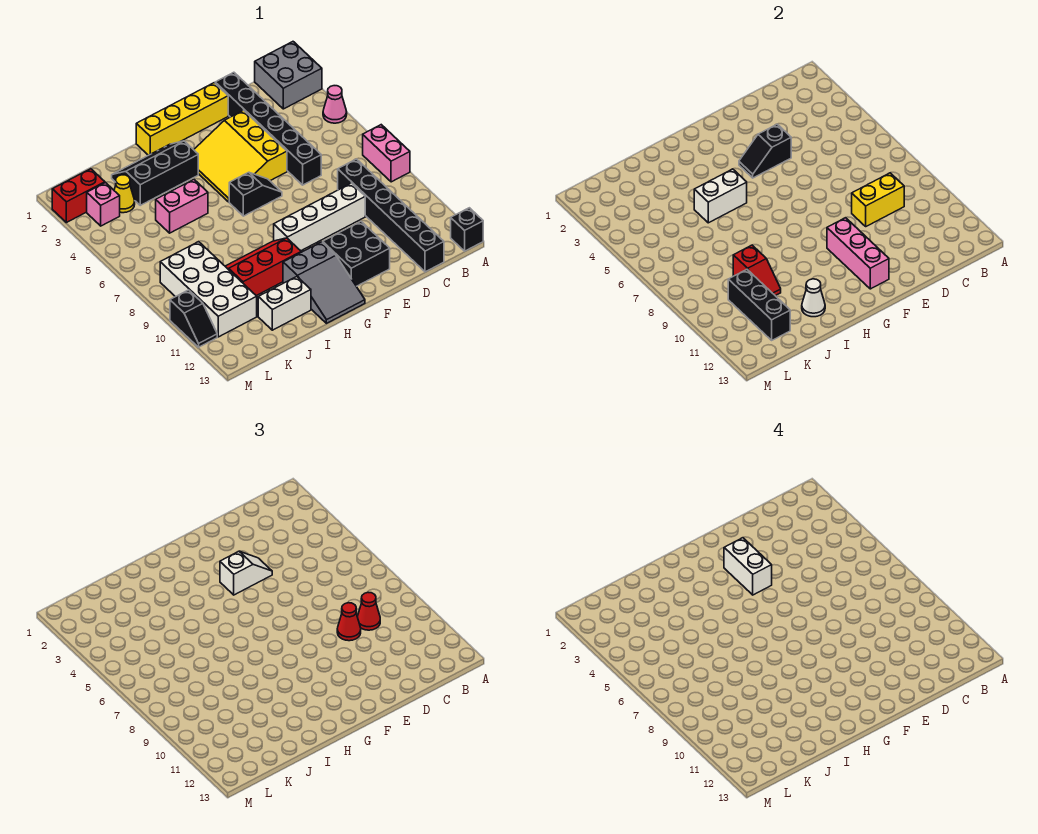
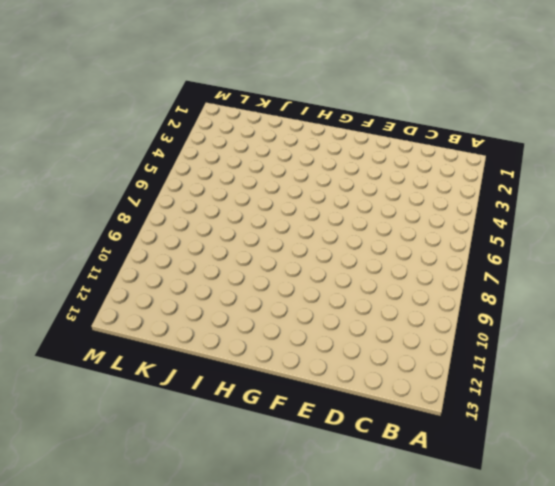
none -> grey brick A1:B2 level 1
none -> pink cone A4 level 1
none -> pink brick A7:A8 level 1
none -> black brick A13 level 1

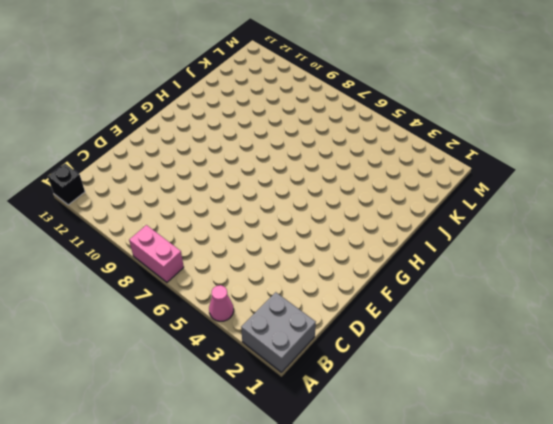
none -> black brick C8:C13 level 1
none -> black brick D1:D6 level 1
none -> white brick D9:G9 level 1
none -> yellow brick E1:H1 level 1

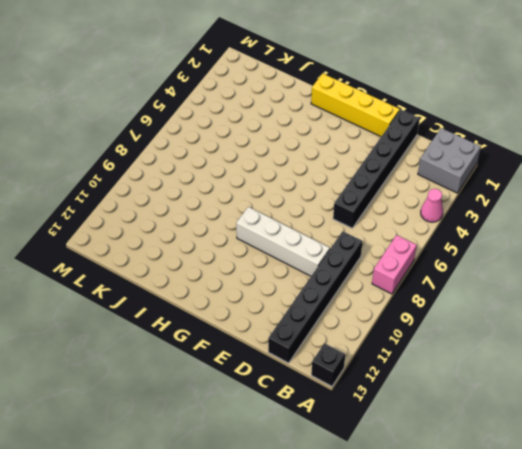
none -> yellow slope E3:G5 level 1 top E
none -> black brick E11:F12 level 1
none -> black slope F6:G6 level 1 top G
none -> grey slope G11:H13 level 1 top 11

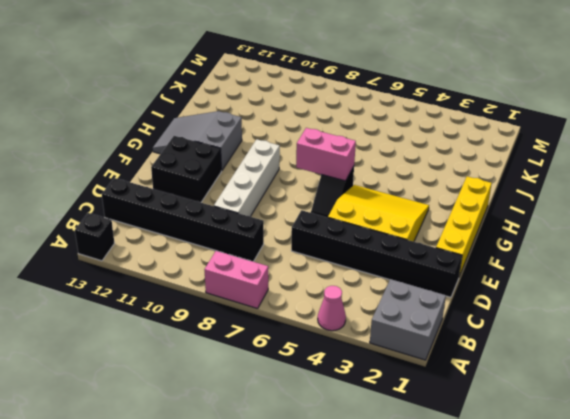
pink brick G6:G7 level 2 -> pink brick I5:J5 level 1
none -> black slope H2:J3 level 1 top 3
none -> red slope H9:J10 level 1 top 10
none -> white brick I12:J12 level 1
none -> yellow cone K3 level 1

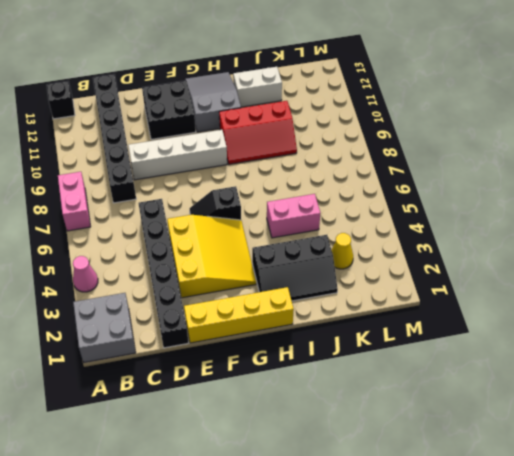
none -> white brick K8:L11 level 1
none -> red brick L2:M2 level 1
none -> pink brick L3 level 1
none -> black slope M10:M11 level 1 top 10

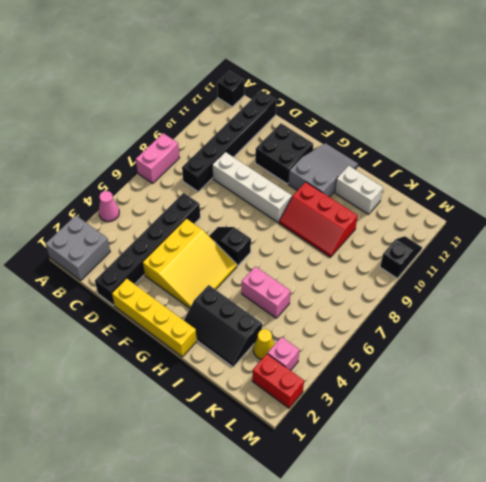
none -> white brick K8:L11 level 1
none -> yellow brick C9:D9 level 2
none -> black slope E4:F4 level 2 top E
none -> pink brick F10:F12 level 2

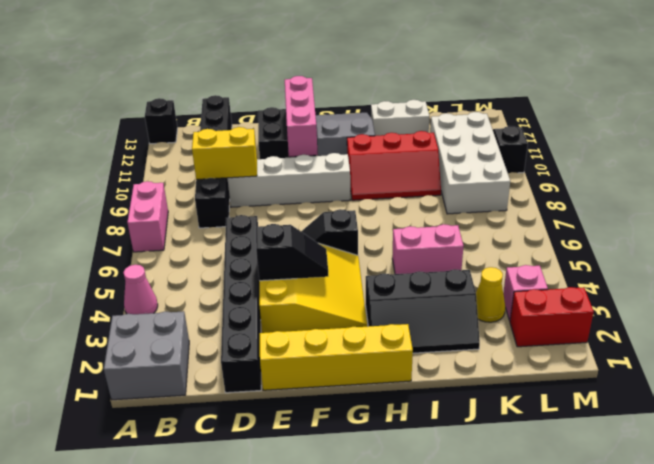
none -> white brick H5:I5 level 2
none -> white cone I12 level 2
none -> red slope J9:J10 level 2 top 9
none -> black brick K10:K12 level 2

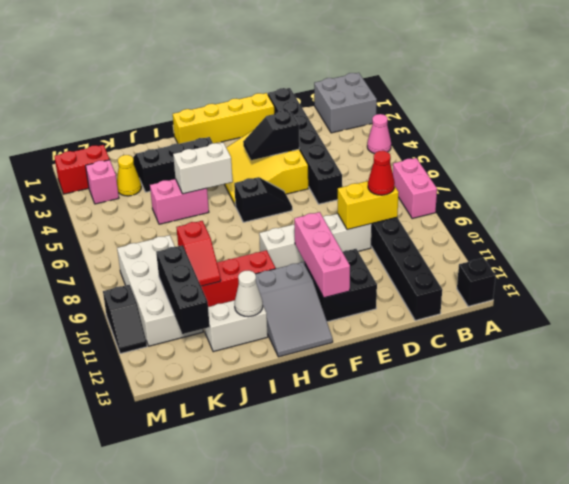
none -> red cone D9 level 3
none -> white slope E4:F4 level 3 top F
none -> white brick F3:F4 level 4

